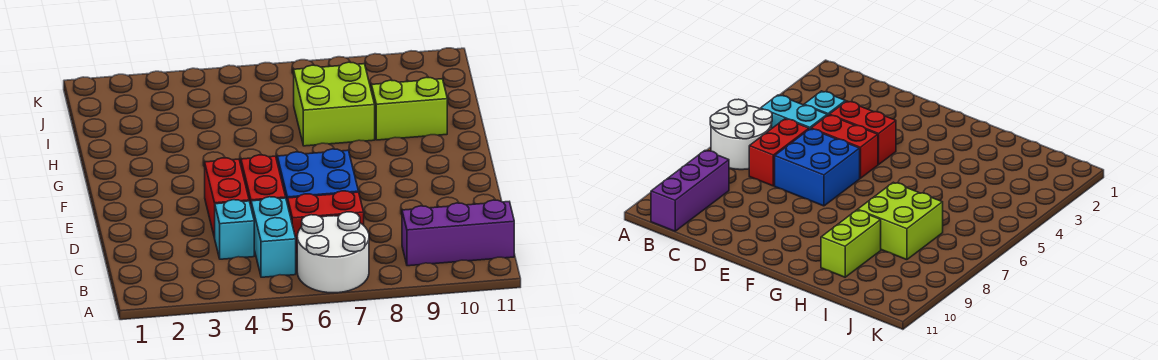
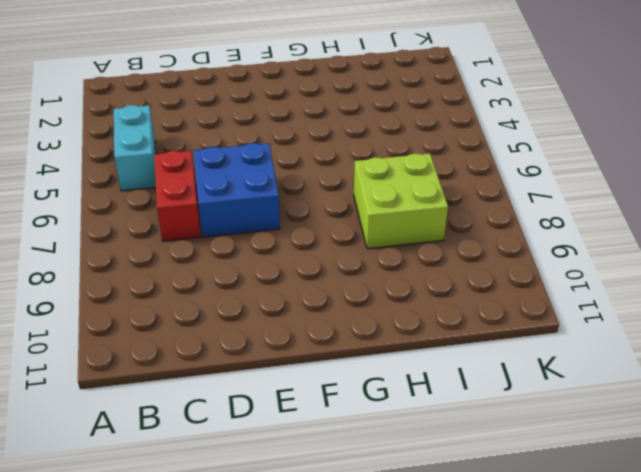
cyan brick B4:B5 level 1 -> cyan brick B5:C5 level 1
none -> white round brick A6:B7 level 1
none -> purple brick B9:B11 level 1

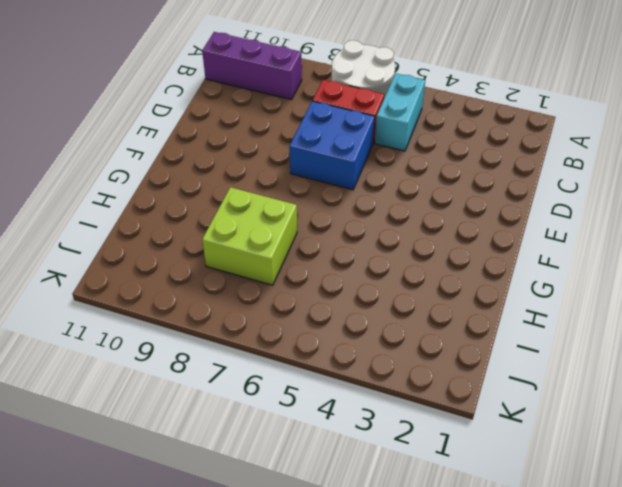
none -> cyan brick C4 level 1
none -> red brick D4:E4 level 1

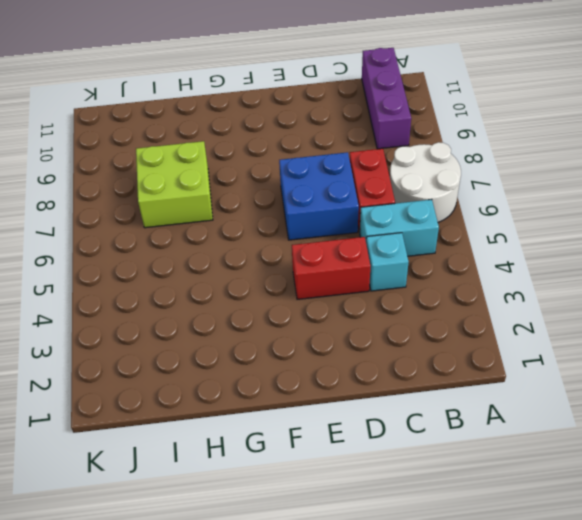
none -> red brick D5:E5 level 1
none -> lime brick H9:H10 level 1

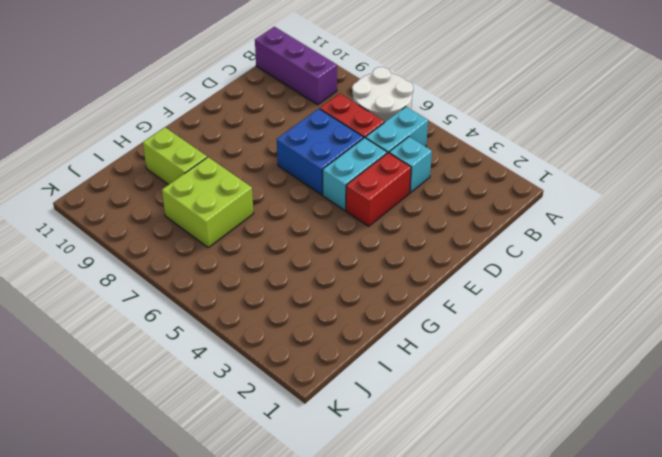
cyan brick D5:E5 level 1 -> red brick D5:E5 level 1

